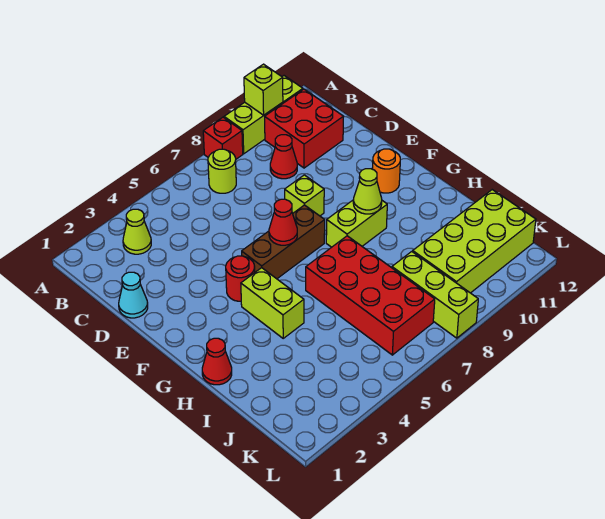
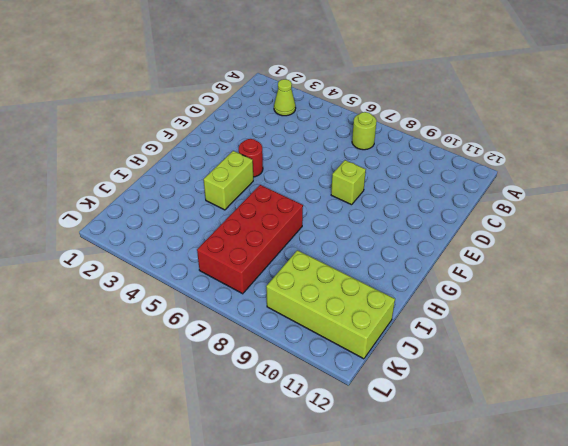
none -> red brick A8 level 1
none -> lime brick A9:A11 level 1
none -> red brick B10:C11 level 1

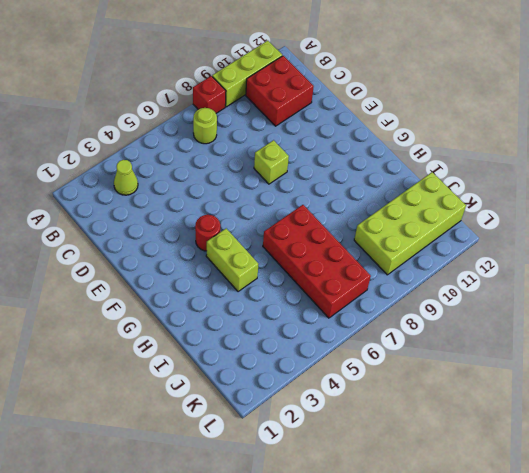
none -> red cone C9 level 1
none -> cyan cone D1 level 1
none -> brown brick F5:F7 level 1

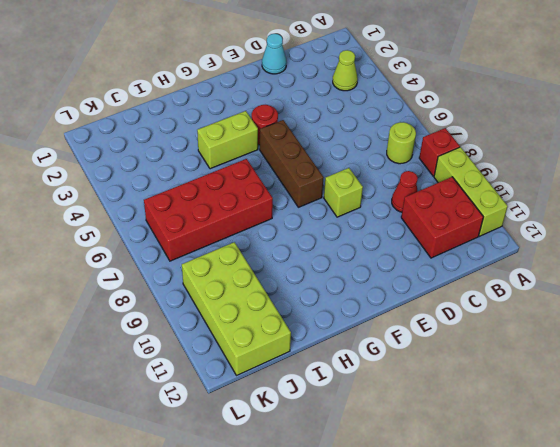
none -> orange round brick F11 level 1
none -> lime brick G8:G9 level 1
none -> red cone H1 level 1

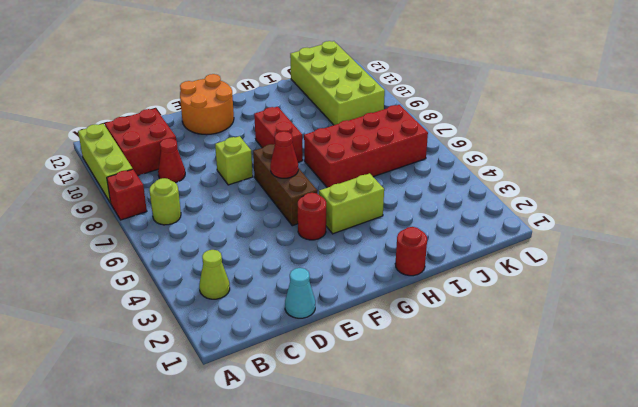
orange round brick E11:F12 level 1 -> orange round brick F11 level 1
red brick G8:G9 level 1 -> lime brick G8:G9 level 1
red round brick H1 level 1 -> red cone H1 level 1
none -> lime brick J8:L8 level 1
none -> lime brick A10 level 2
none -> lime cone G9 level 2

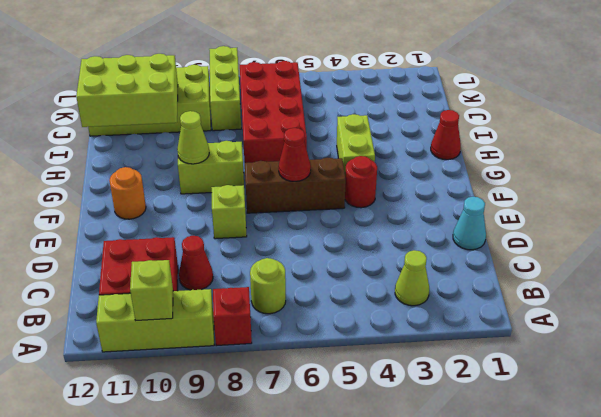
lime brick I10:J12 level 2 -> none

